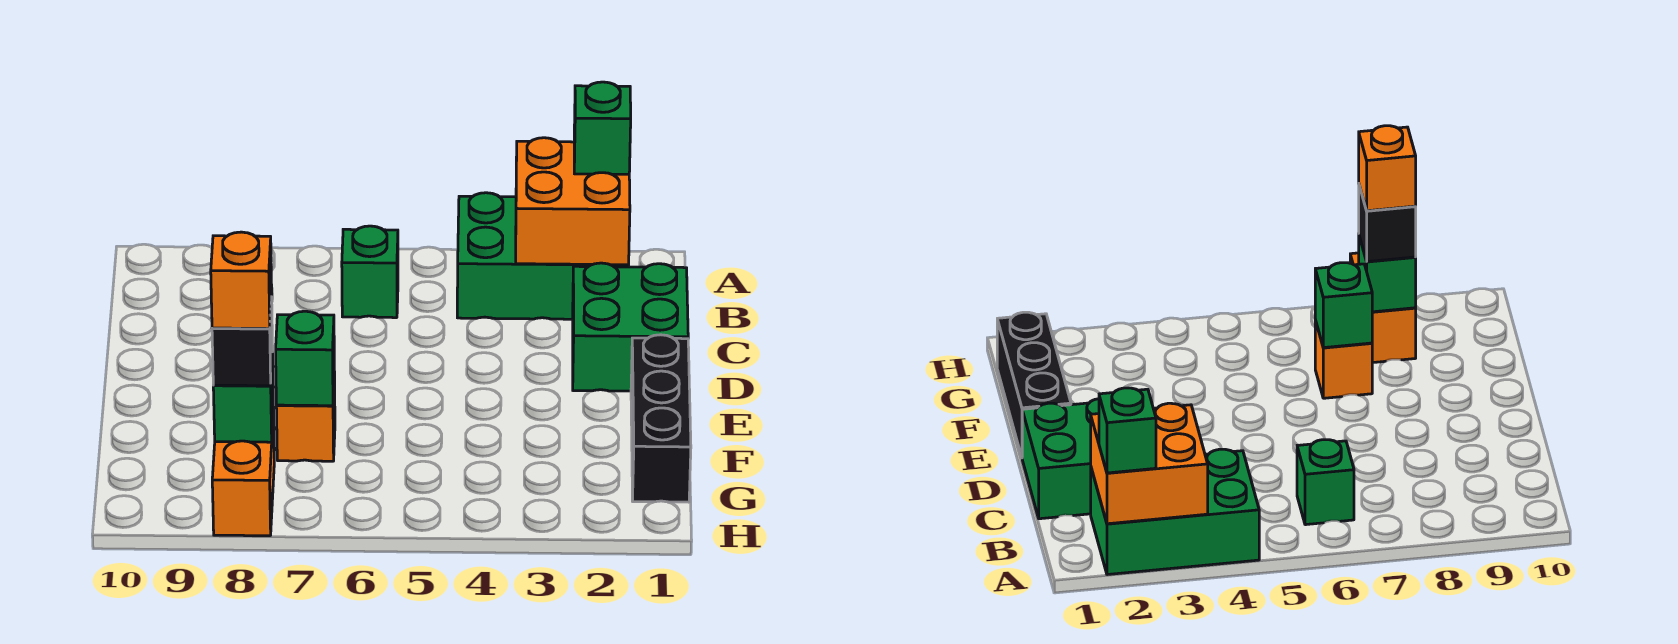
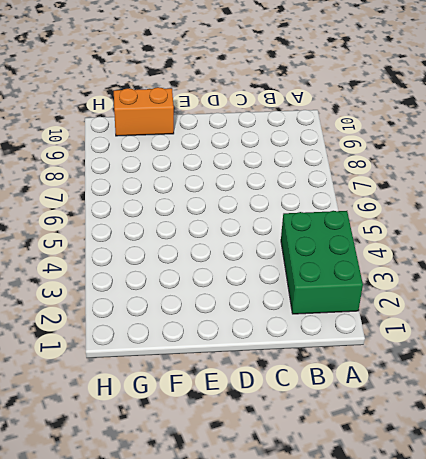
orange brick F10:G10 level 1 -> orange brick G8:H8 level 1
none -> green brick B6 level 1
none -> green brick C1:D2 level 1
none -> black brick E1:G1 level 1

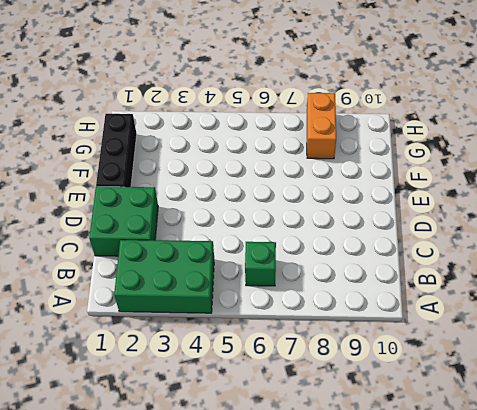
none -> orange brick F7 level 1
none -> orange brick A2:B3 level 2
none -> green brick F7 level 2

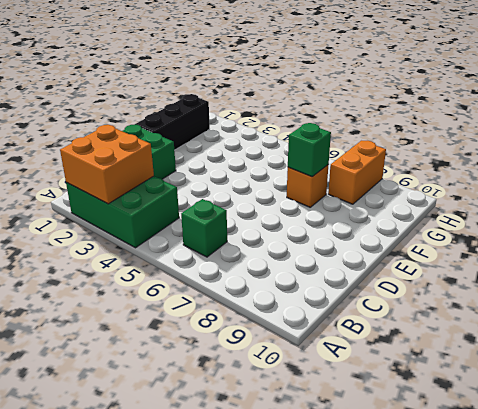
none -> green brick G8 level 2
none -> green brick A2 level 3
none -> black brick G8 level 3

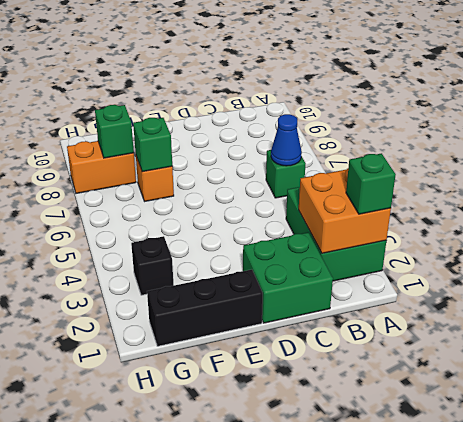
blue cone B6 level 2 -> none
black brick G3 level 1 -> black brick G8 level 3
none -> orange brick G8 level 4

